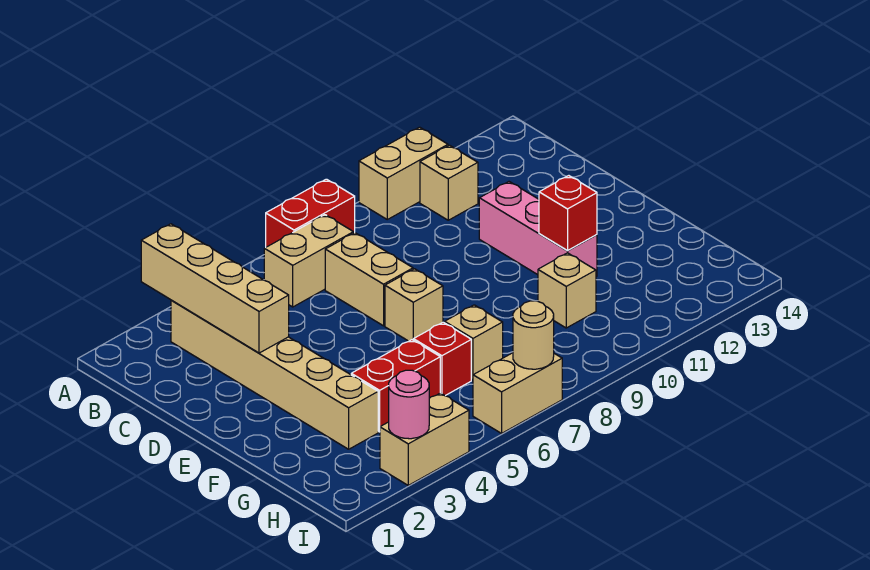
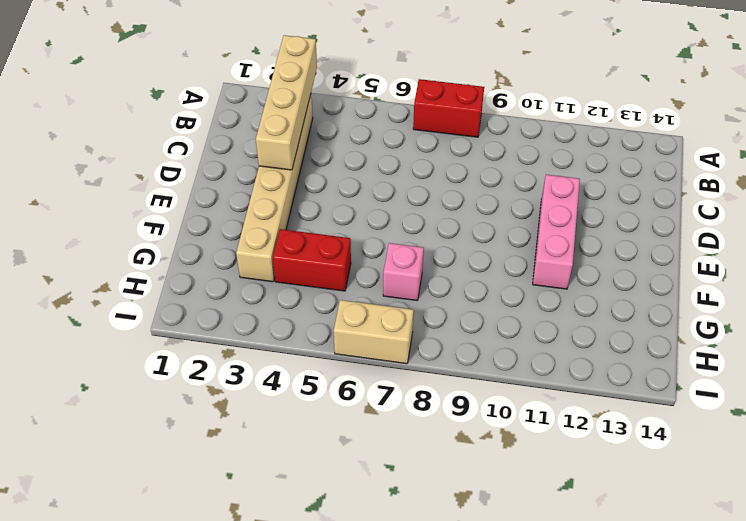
pink brick G7 level 1 -> tan brick G7 level 1
none -> tan brick A10:A11 level 1
none -> tan brick B6:B7 level 1
none -> tan brick B11 level 1

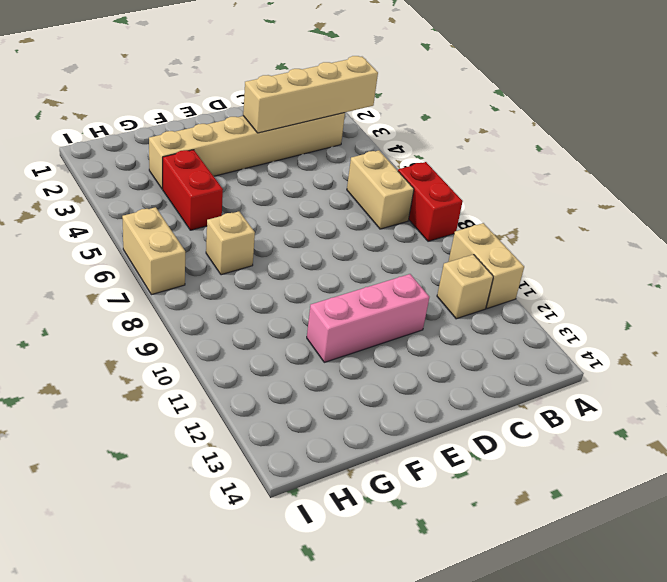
none -> tan brick C7:D7 level 1
none -> tan brick E7 level 1
none -> red brick G6 level 1

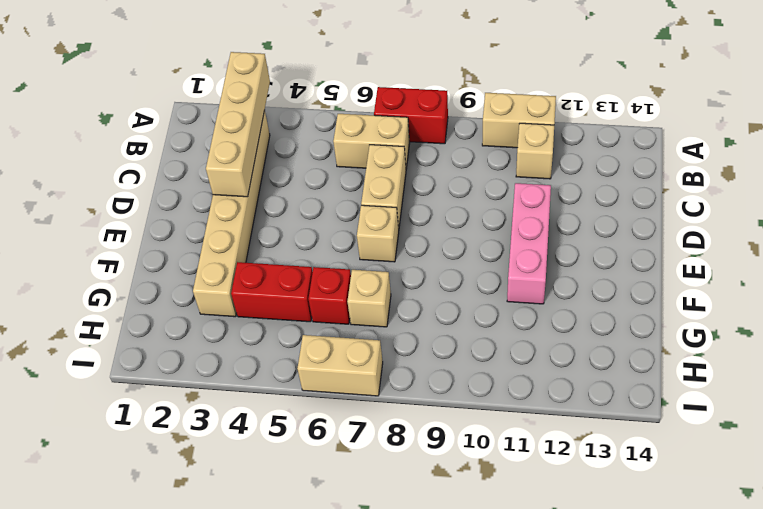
none -> tan brick G10 level 1
none -> tan brick I3:I4 level 1
none -> red brick F11 level 2

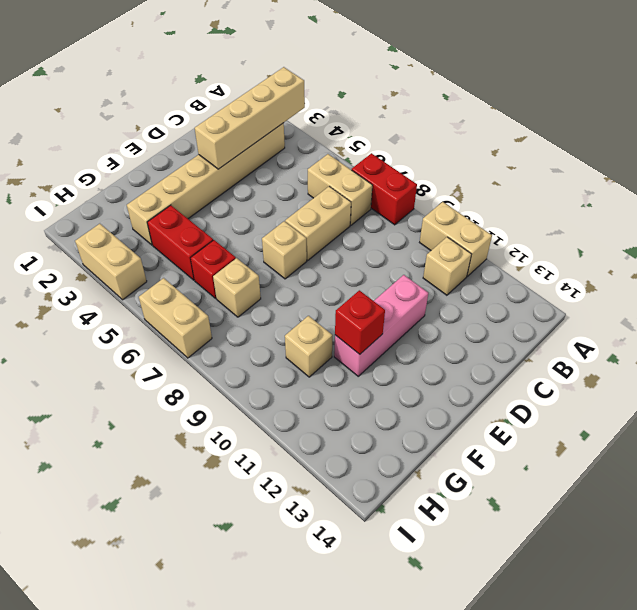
none -> pink round brick I3 level 2
none -> tan round brick I7 level 2

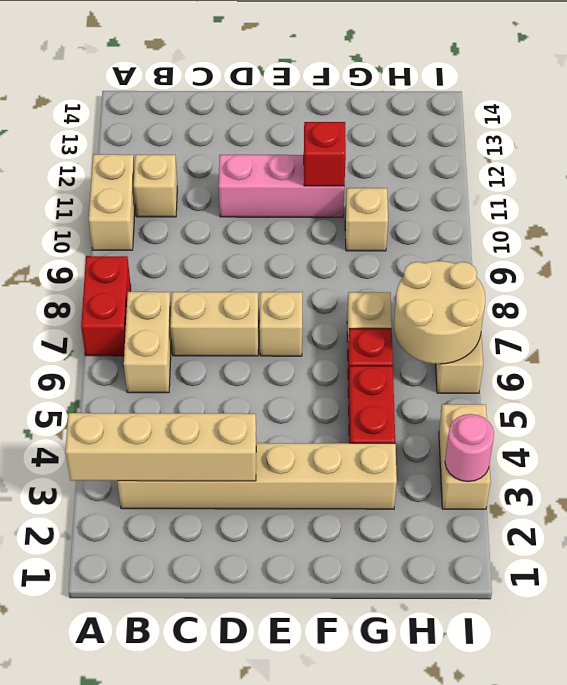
tan round brick H6:I7 level 2 -> tan round brick I7 level 2

